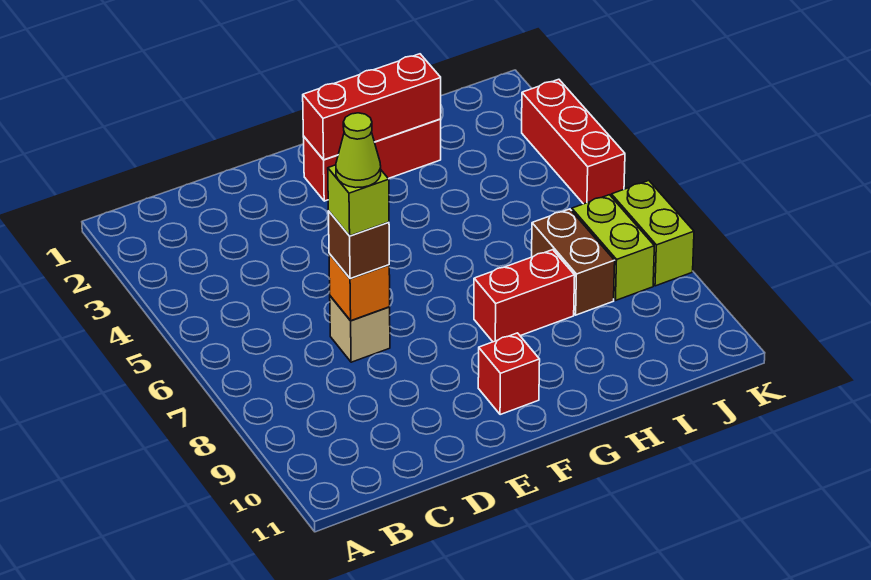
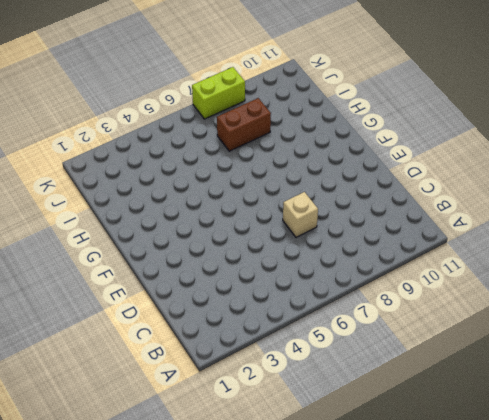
none -> red brick F2:H2 level 1
none -> red brick F10 level 1
none -> red brick G8:H8 level 1

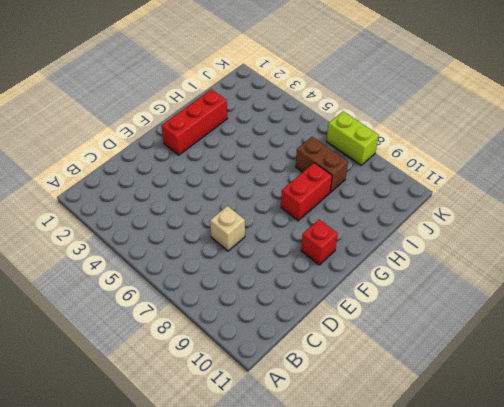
none -> lime brick J7:J8 level 1
none -> red brick K3:K5 level 1
none -> orange brick D7 level 2

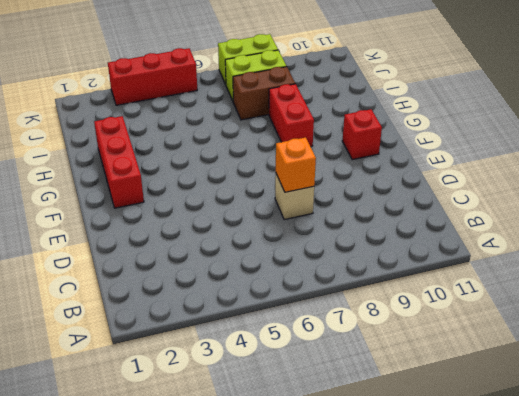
none -> red brick F2:H2 level 2
none -> brown brick D7 level 3
none -> lime brick D7 level 4

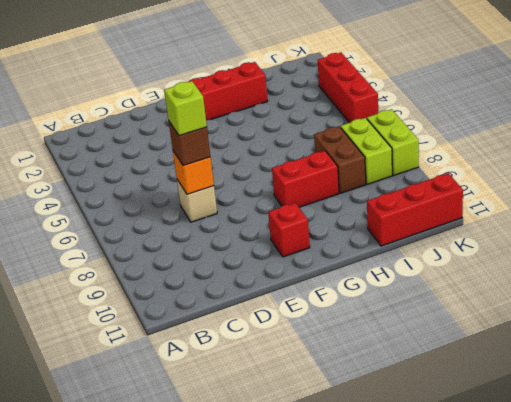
red brick I11:K11 level 1 -> red brick F2:H2 level 2
none -> lime cone D7 level 5

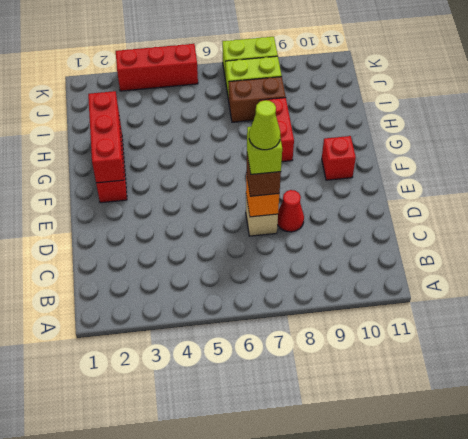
red cone D8 level 1 -> none

